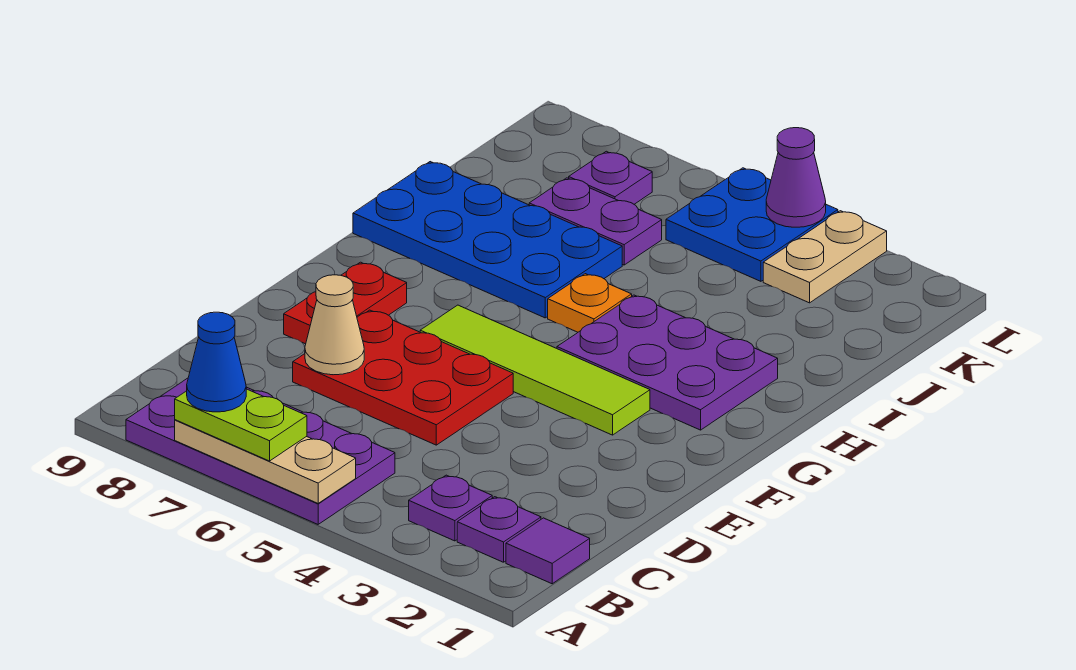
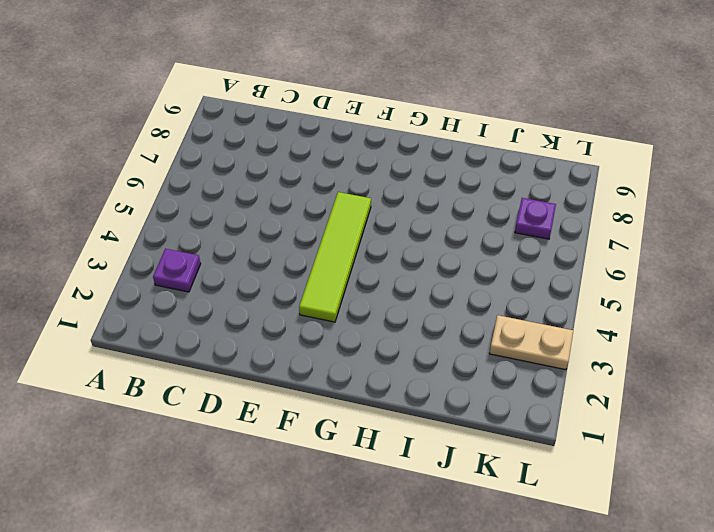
none -> purple plate A5:B8 level 1
none -> purple tile B1 level 1
none -> purple plate B2 level 1

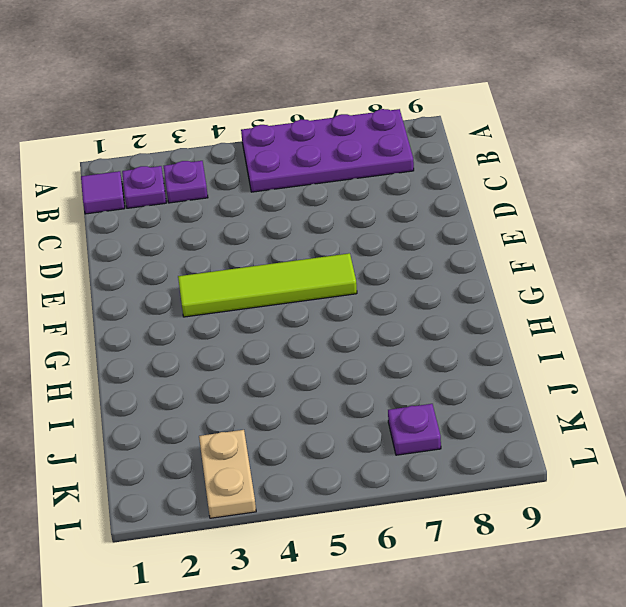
none -> red plate D5:E7 level 1
none -> red plate E8:F8 level 1
none -> purple plate G2:H4 level 1

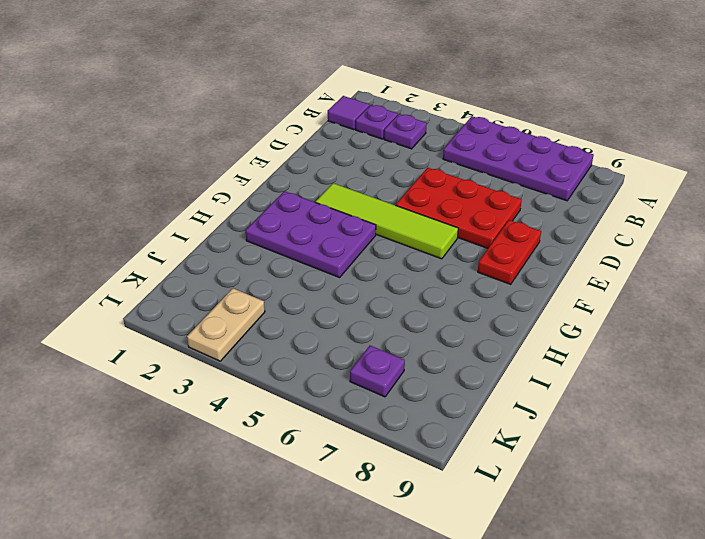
none -> orange plate H5 level 1
none -> blue plate H6:I9 level 1
none -> purple plate J6:J7 level 1

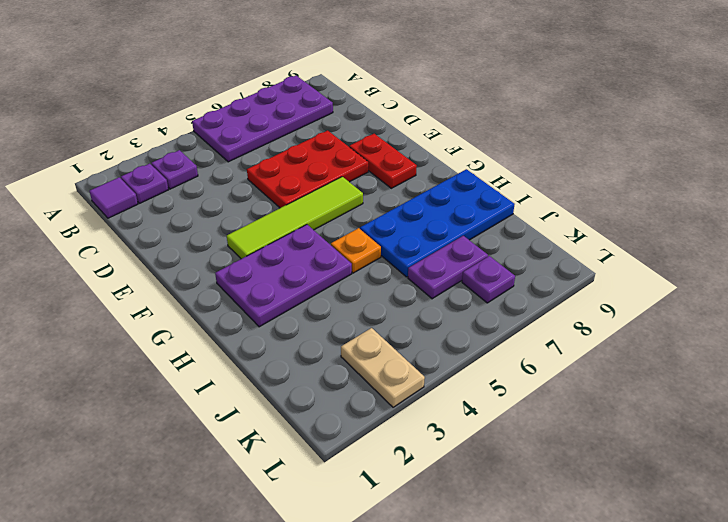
none -> blue plate K4:L5 level 1
none -> tan plate A5:A7 level 2
none -> tan cone D7 level 2

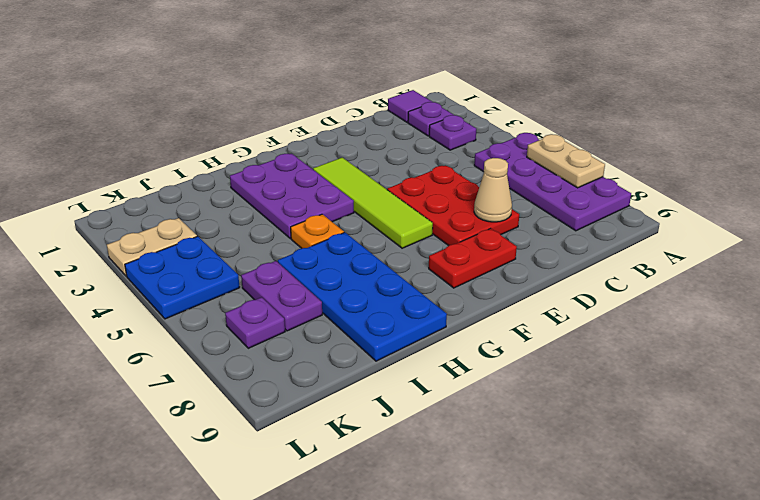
tan plate A6:A7 level 2 -> tan plate A5:A7 level 2
none -> purple cone L4 level 2
none -> lime plate A6:A7 level 3
none -> blue cone A7 level 4

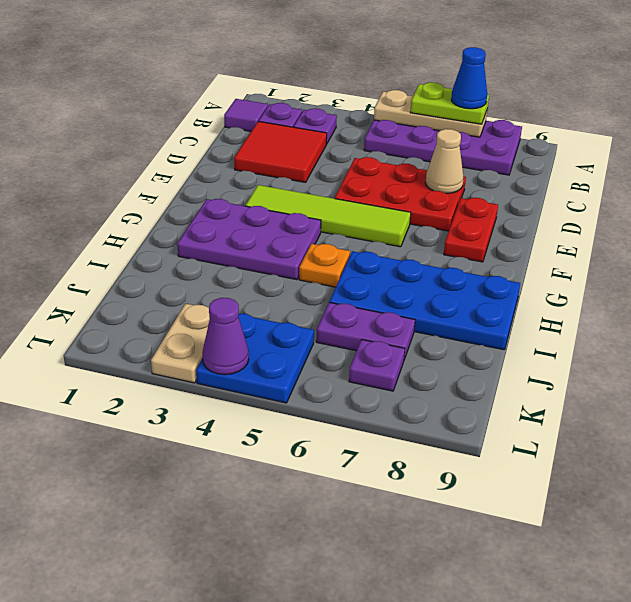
red tile C2:D3 level 1 -> none

